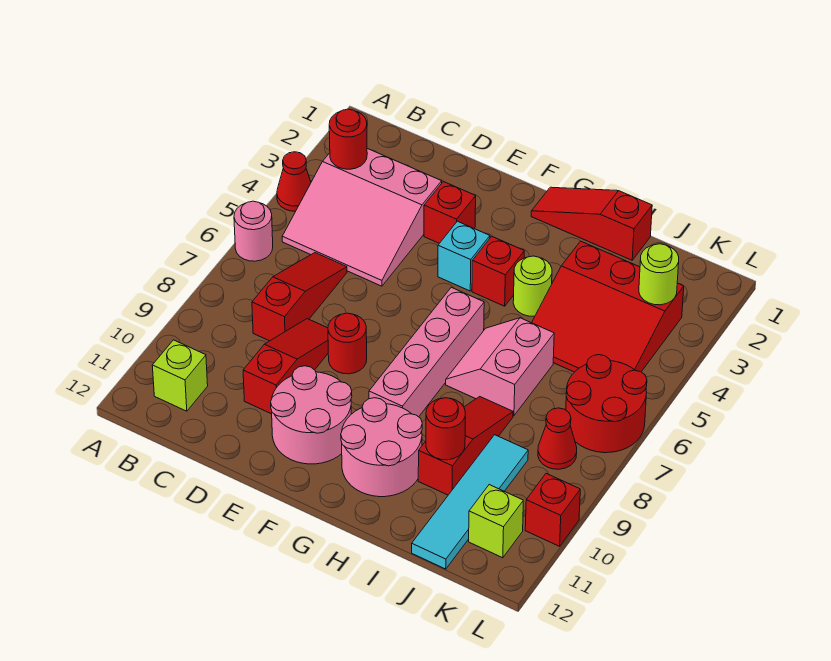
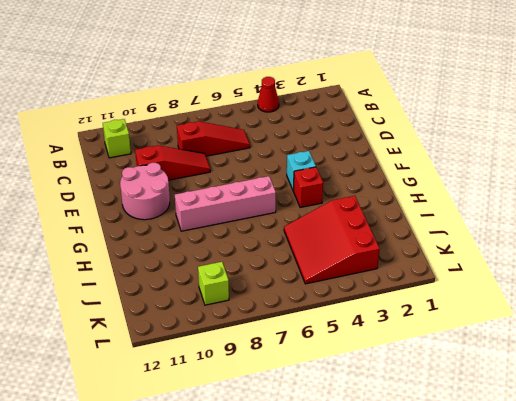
lime brick K9 level 1 -> lime brick K11 level 1
none -> pink round brick A6 level 1
none -> pink slope B3:D5 level 1 top 3
none -> red brick E3 level 1

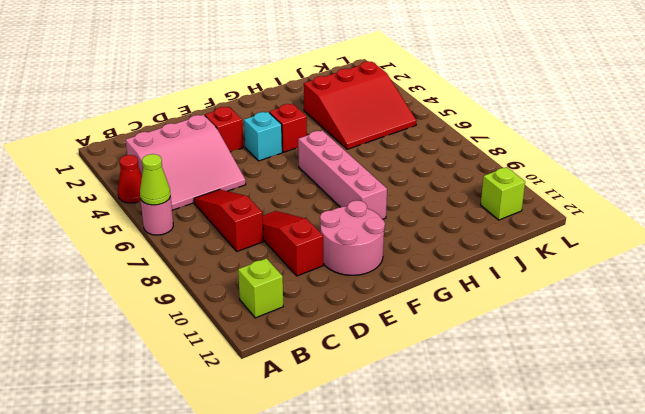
lime cone A6 level 2 -> none
none -> red round brick E8 level 1
none -> red slope G1:I1 level 1 top I
none -> pink round brick G10:H11 level 1

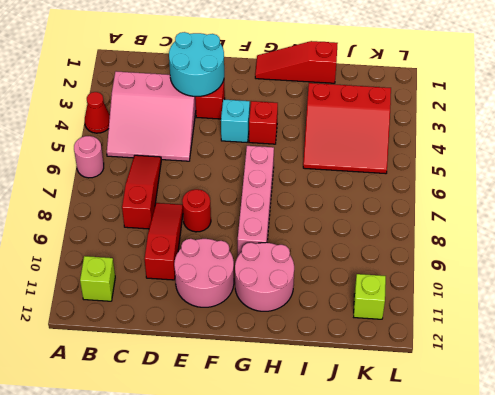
cyan round brick D2:E3 level 2 -> none
none -> lime round brick H4 level 1
none -> pink slope H6:I7 level 1 top I
none -> red slope I8:I10 level 1 top 10

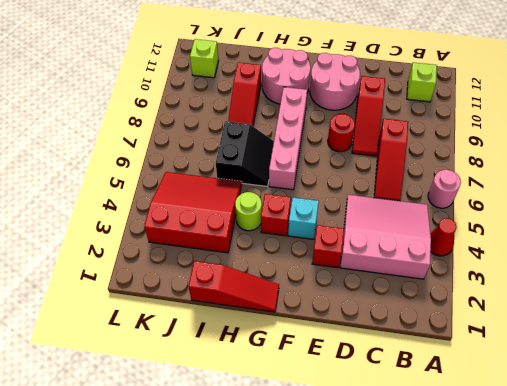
black slope H6:I7 level 1 top I -> pink slope H6:I7 level 1 top I
none -> cyan tile J9:J12 level 1
none -> red round brick K6:L7 level 1
none -> red cone K8 level 1

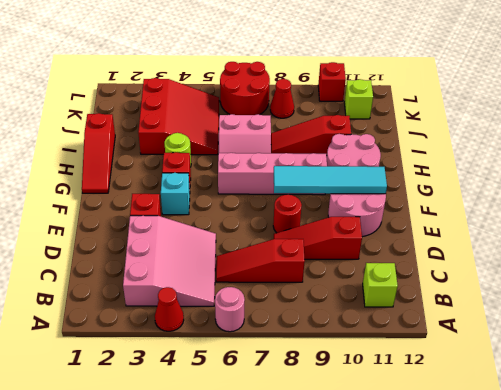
cyan tile F8:F11 level 2 -> cyan tile J9:J12 level 1
none -> red round brick B3 level 2
none -> red round brick I10 level 2
none -> lime round brick K3 level 2

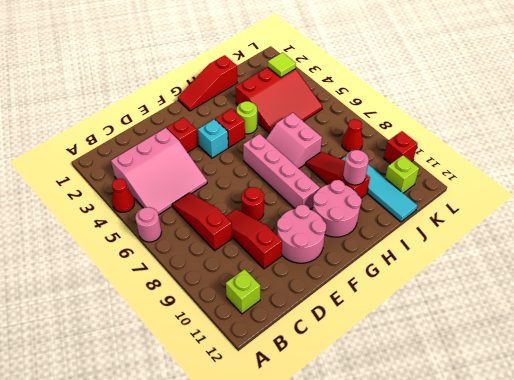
pink round brick I10 level 2 -> red round brick I10 level 2
lime tile K3 level 2 -> lime round brick K3 level 2
none -> red round brick K6:L7 level 1
none -> red round brick B3 level 2

